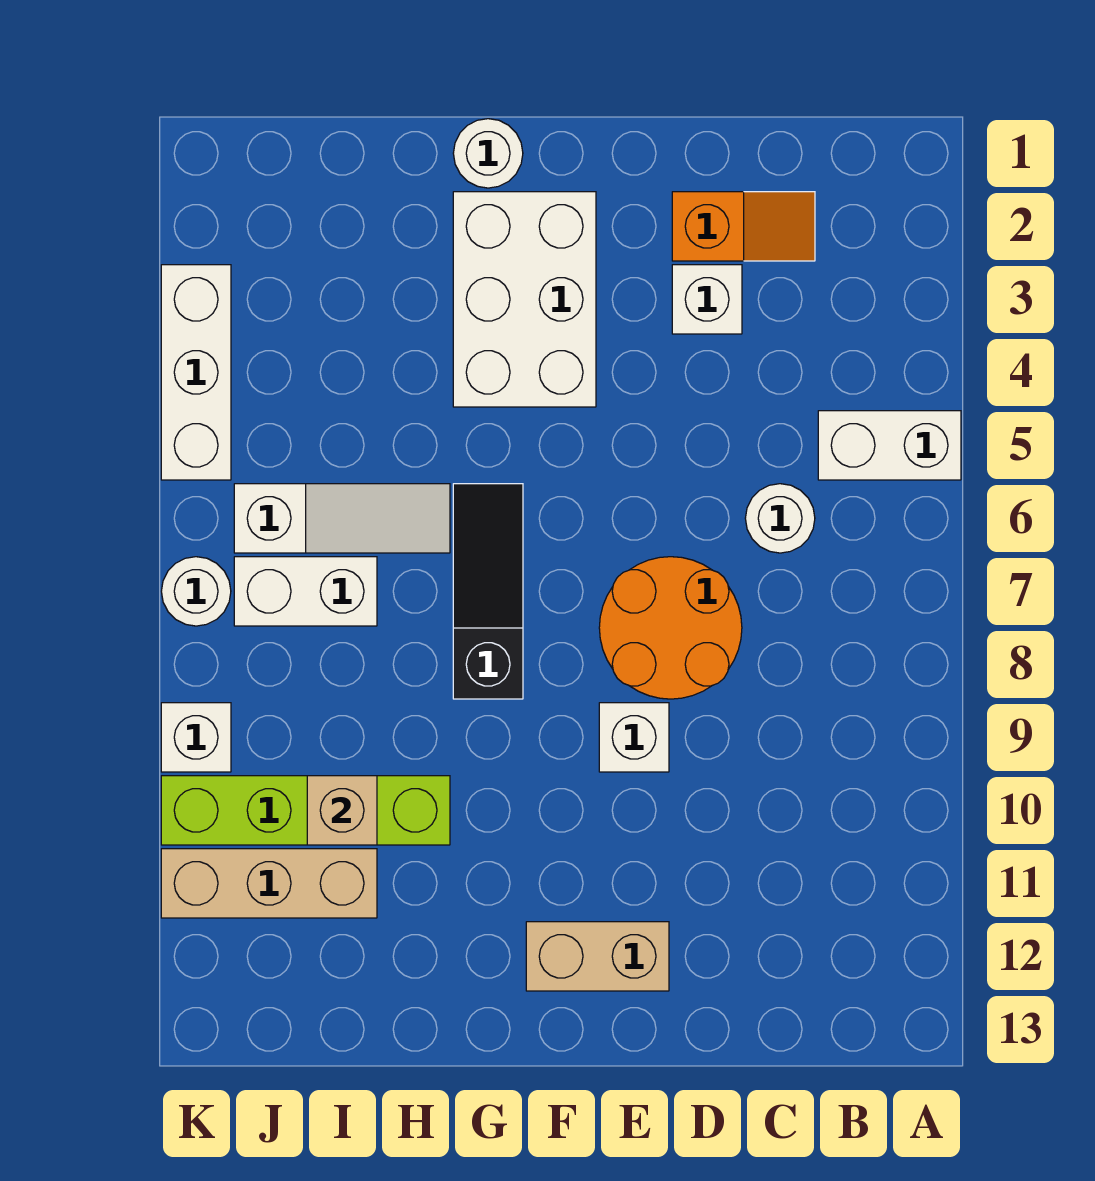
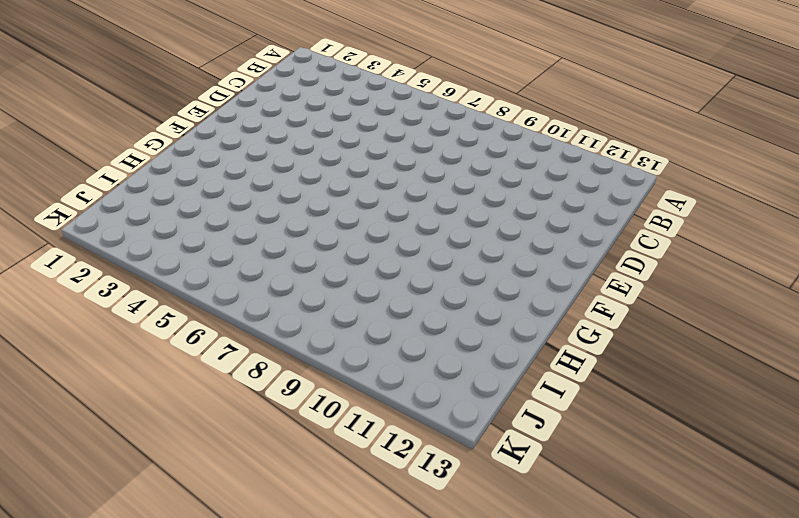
none -> white brick A5:B5 level 1
none -> orange slope C2:D2 level 1 top D
none -> white round brick C6 level 1

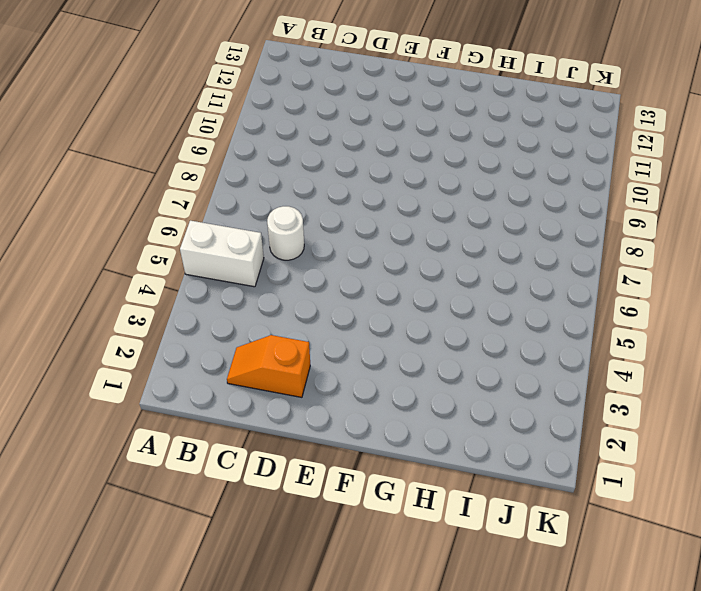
none -> white brick D3 level 1
none -> orange round brick D7:E8 level 1
none -> white brick E9 level 1

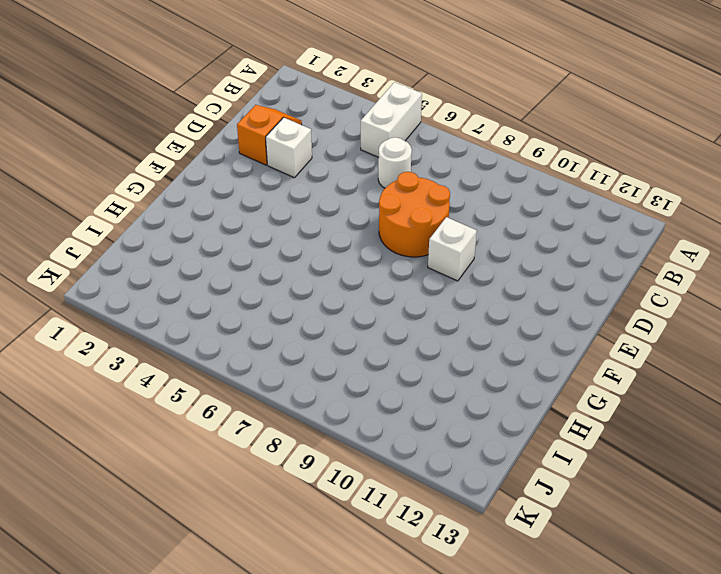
none -> tan brick E12:F12 level 1
none -> white brick F2:G4 level 1
none -> white round brick G1 level 1

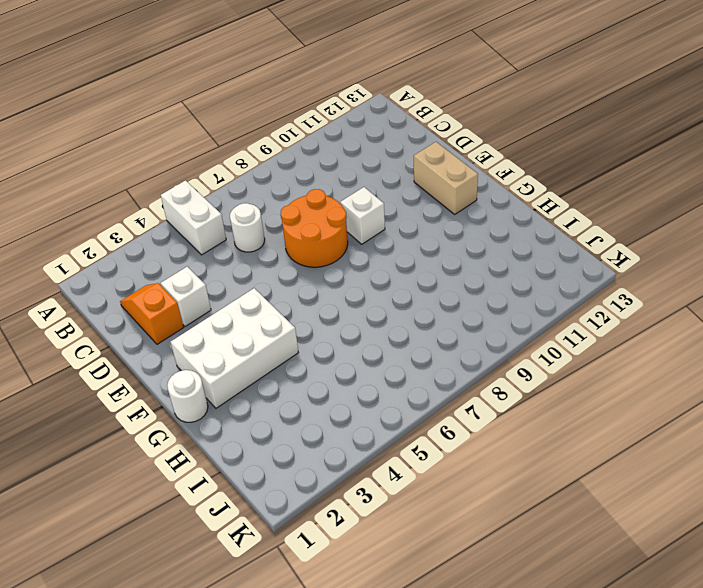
none -> black slope G6:G8 level 1 top 8
none -> white slope H6:J6 level 1 top J
none -> lime brick H10:K10 level 1

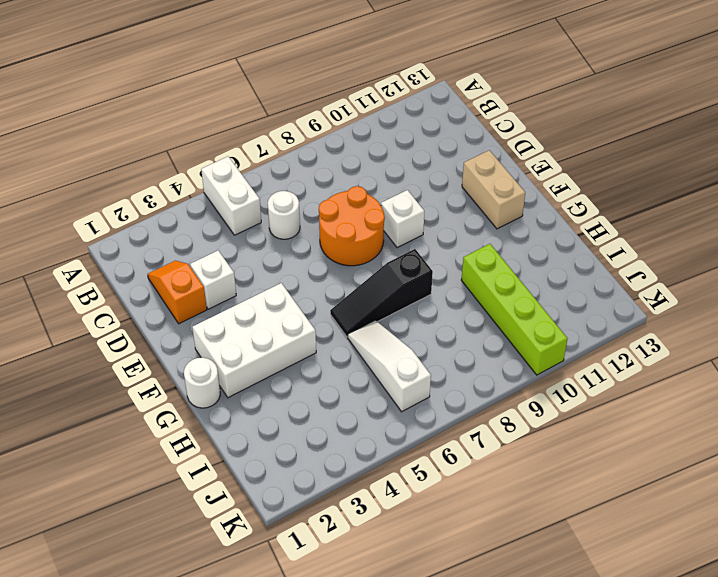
none -> white brick I7:J7 level 1
none -> tan brick I11:K11 level 1
none -> white brick K3:K5 level 1

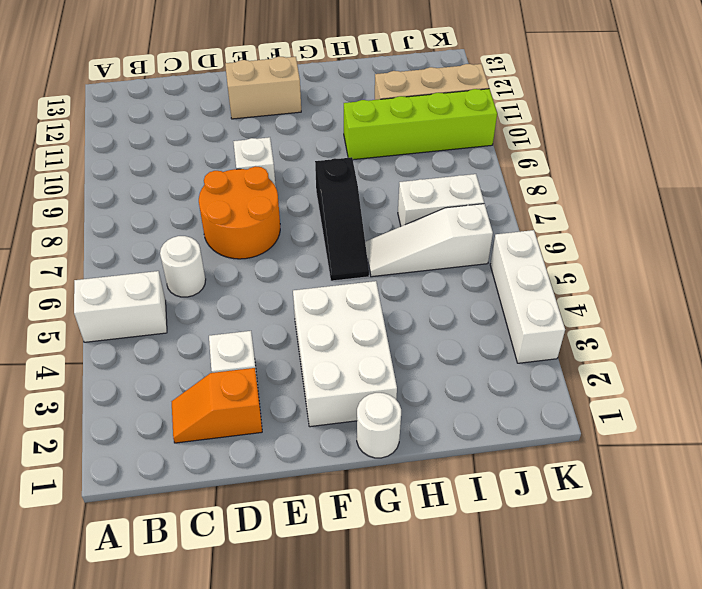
none -> white round brick K7 level 1
none -> white brick K9 level 1
none -> tan brick I10 level 2

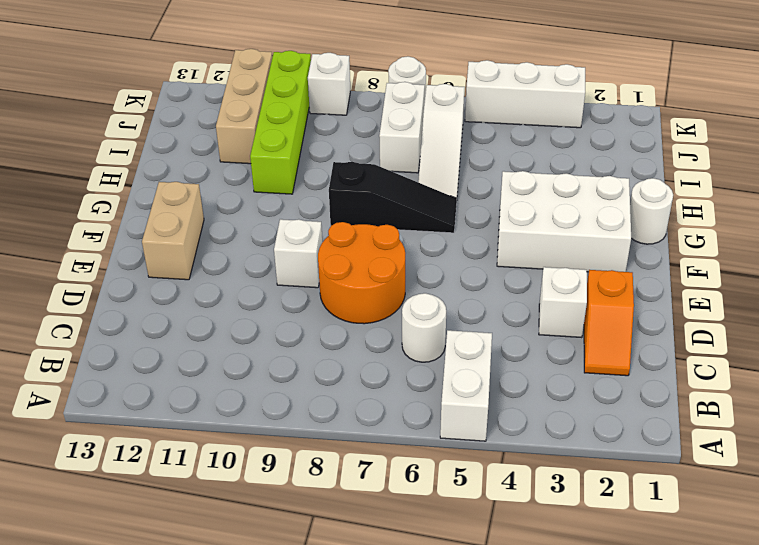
none -> tan brick I10 level 2

